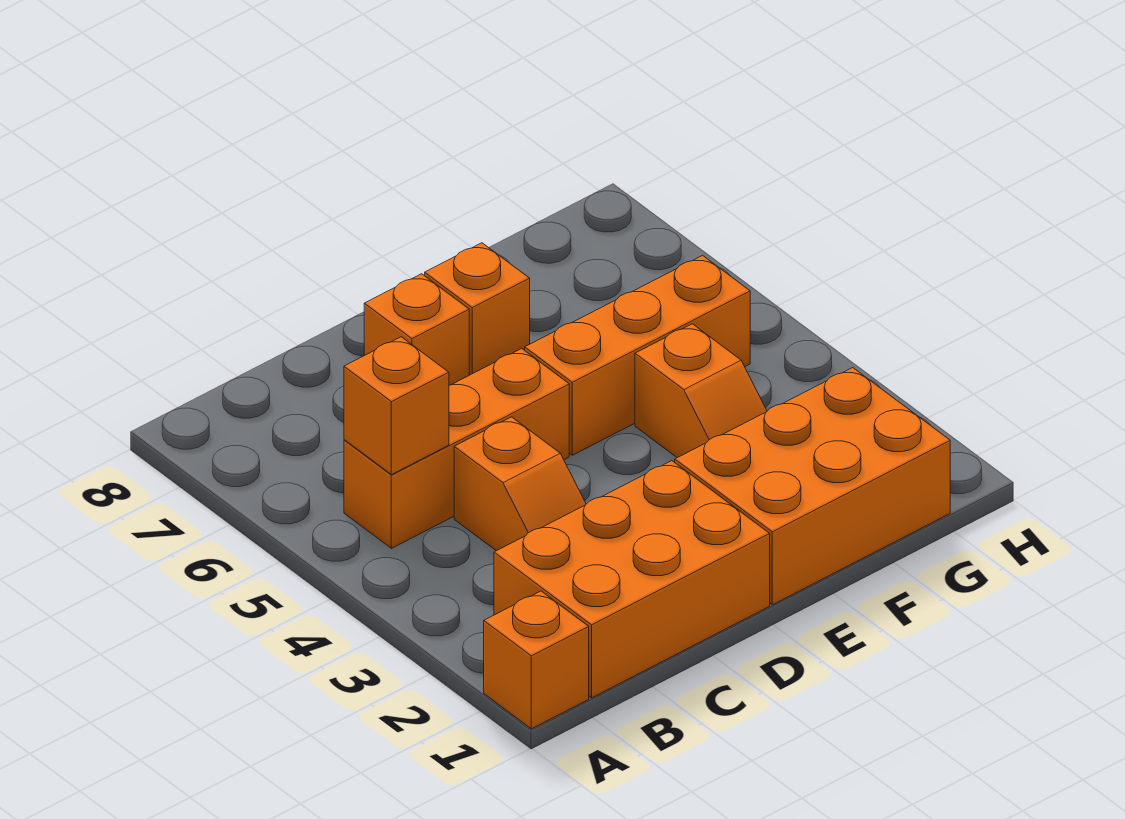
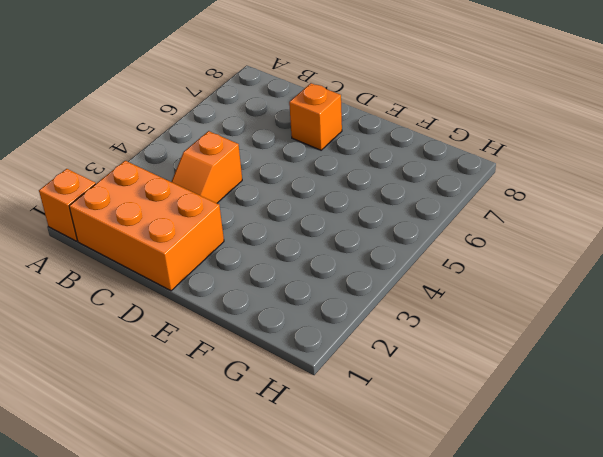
none -> orange brick B5:D5 level 1
none -> orange brick E1:G2 level 1

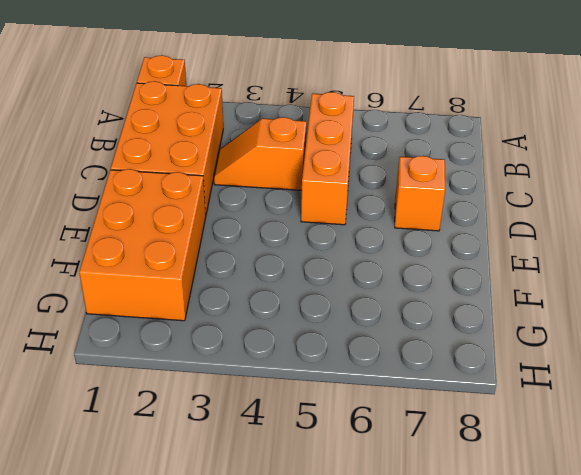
none -> orange brick E5:G5 level 1
none -> orange brick E7 level 1

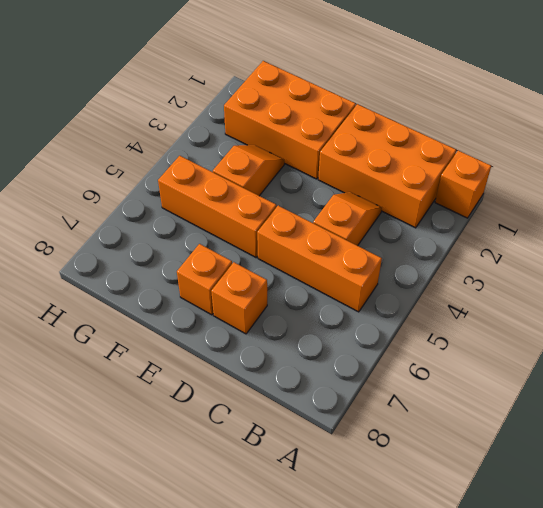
none -> orange brick B5 level 2

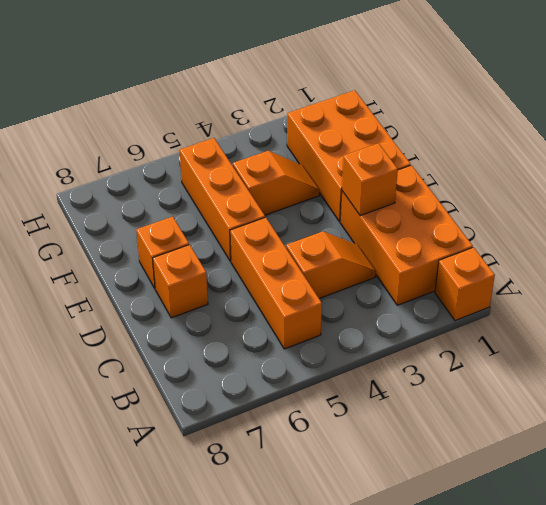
orange brick D2 level 2 -> orange brick B5 level 2

